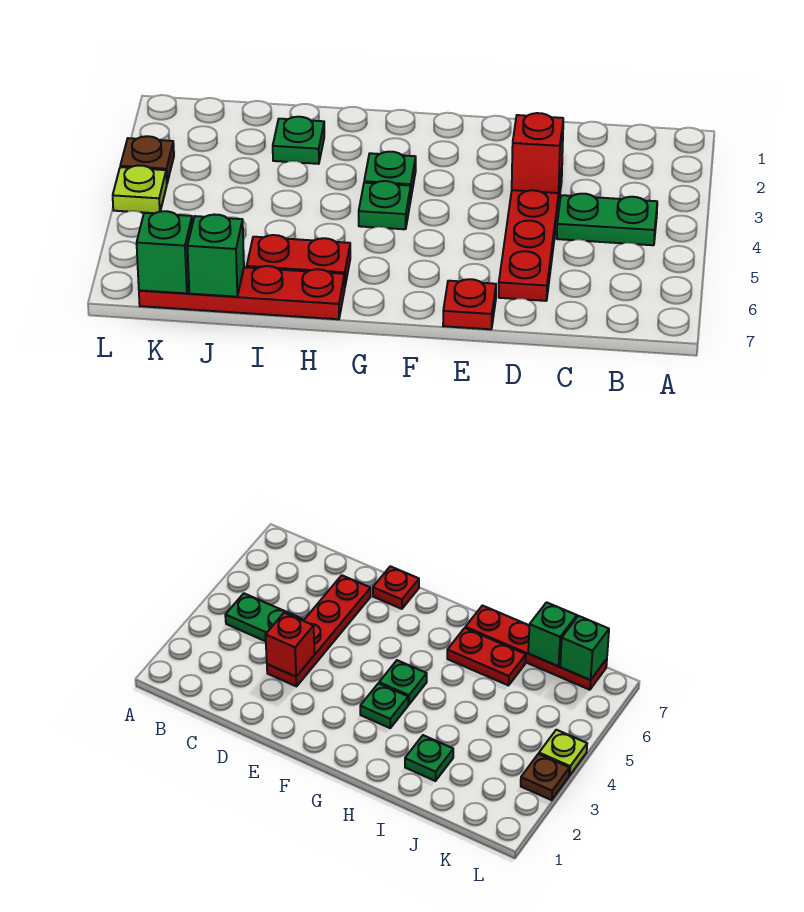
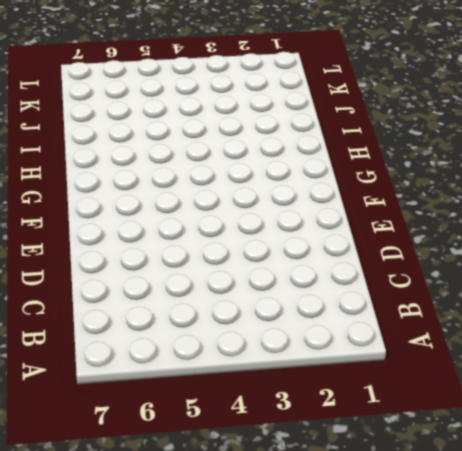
none -> green plate B4:C4 level 1
none -> red plate D3:D6 level 1
none -> red plate E7 level 1

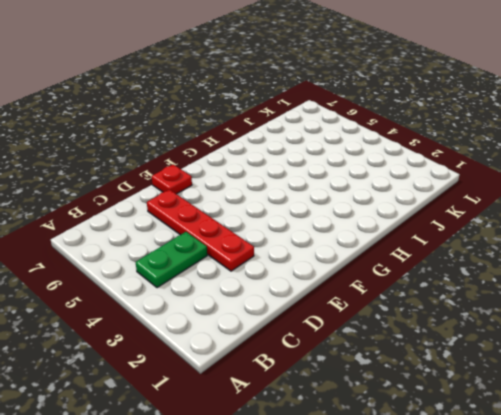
none -> green plate G3 level 1
none -> green plate G4 level 1
none -> red plate H6:I6 level 1

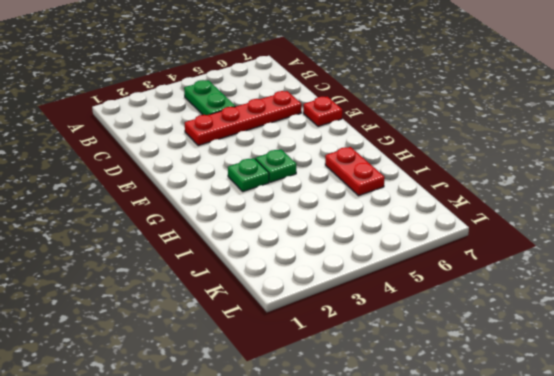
none -> red plate H7:K7 level 1
none -> green plate I2 level 1
none -> brown plate L3 level 1

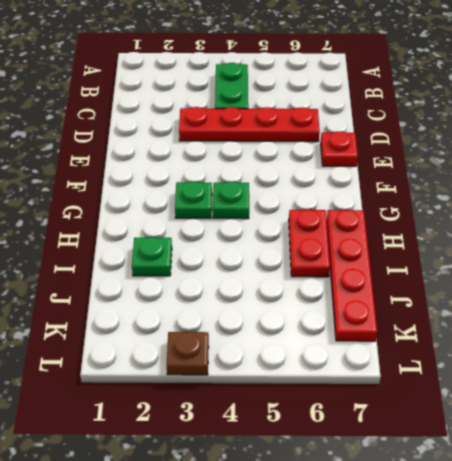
none -> lime plate L4 level 1
none -> red brick D3 level 2
none -> green brick J7 level 2

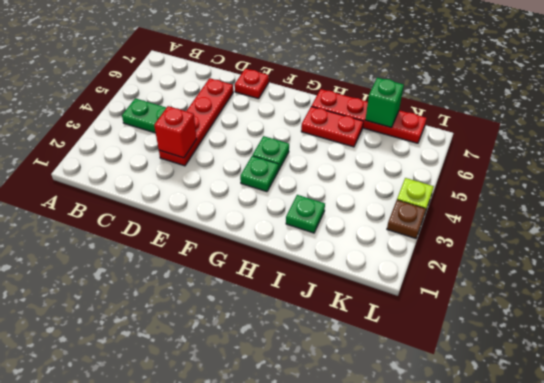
none -> green brick K7 level 2

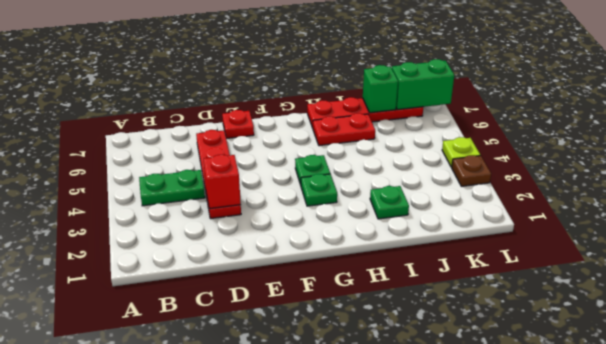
green brick K7:L7 level 2 -> green brick K7 level 2

